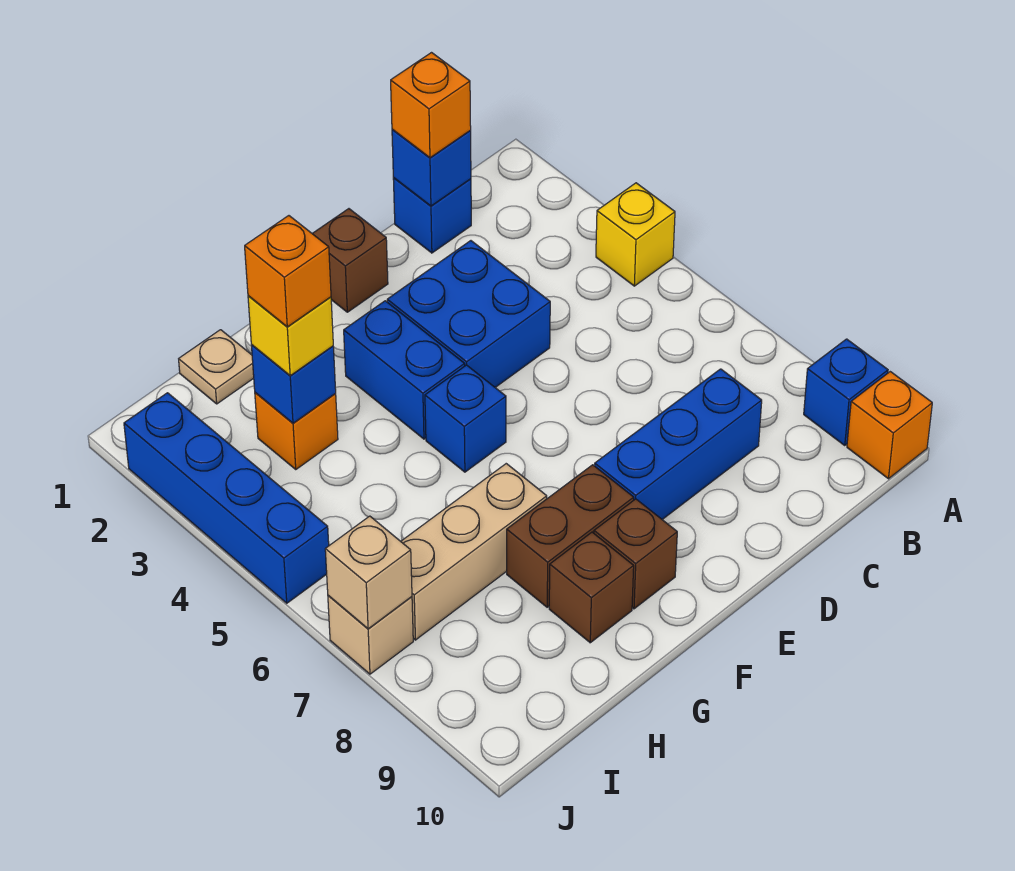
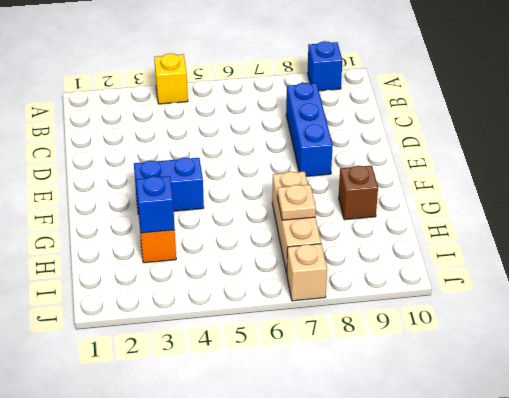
tan plate H7 level 2 -> tan plate H1 level 1
none -> orange brick A10 level 1
none -> blue brick C1 level 1
none -> blue brick D3:E4 level 1

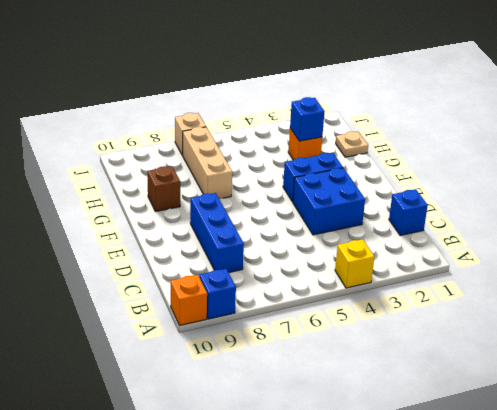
none -> brown brick E1 level 1
none -> blue brick F5 level 1
none -> brown brick F8:G8 level 1

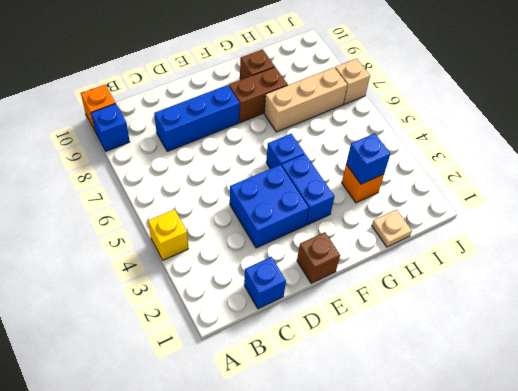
none -> brown brick F9 level 1
none -> blue brick J2:J5 level 1
none -> blue brick C1 level 2

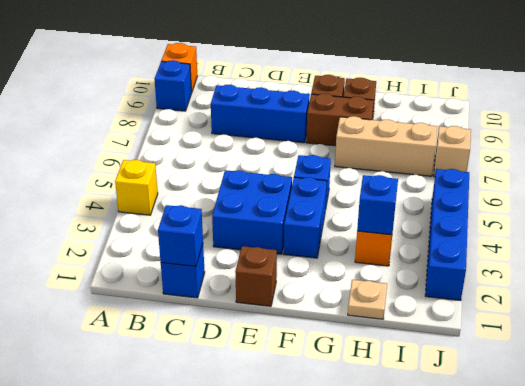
none -> tan brick J7 level 2
none -> orange brick C1 level 3
none -> yellow brick H3 level 3

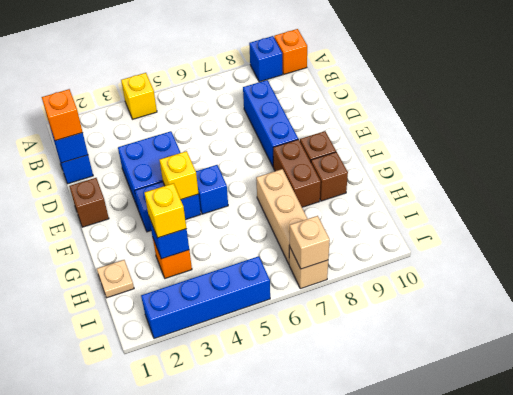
yellow brick F4 level 2 -> none
none -> orange brick H3 level 4

